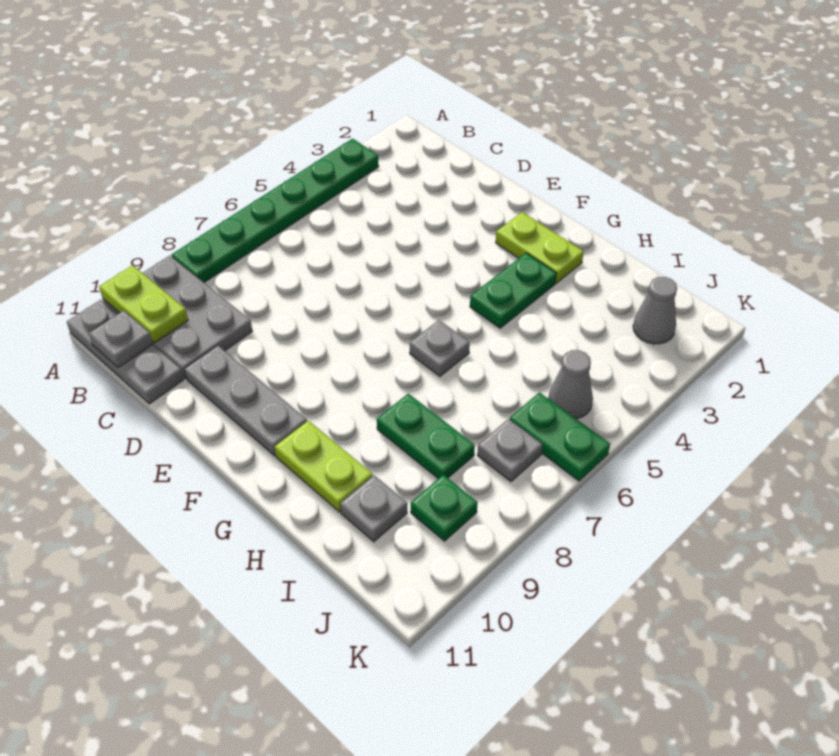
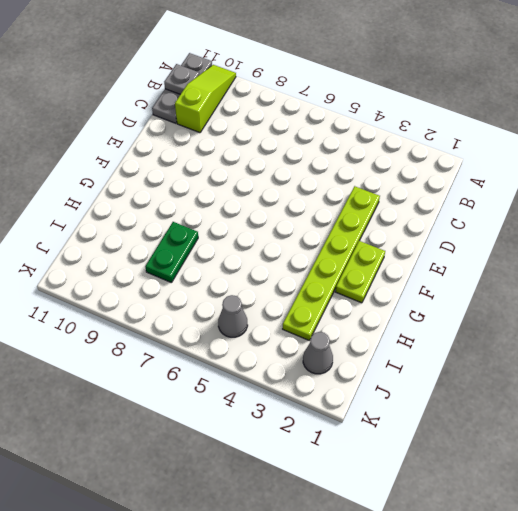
lime slope A10:C10 level 1 top C -> grey plate A9:C10 level 1
lime plate D3:I3 level 1 -> green plate G3:G4 level 1
none -> green plate A3:A8 level 1
none -> grey plate D10:F10 level 1
none -> grey plate G6 level 1

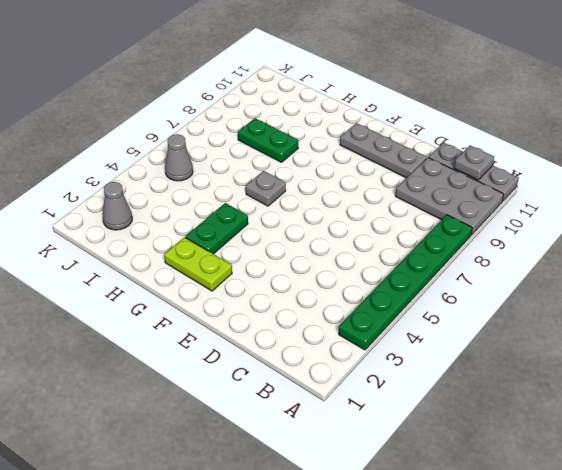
none -> lime plate G10:H10 level 1
none -> grey plate I10 level 1
none -> green plate J6:K6 level 1

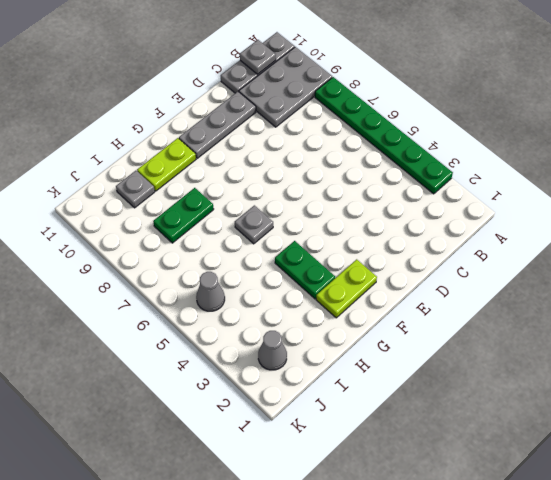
none -> green plate J6:K6 level 1
none -> grey plate J7 level 1
none -> green plate J9 level 1

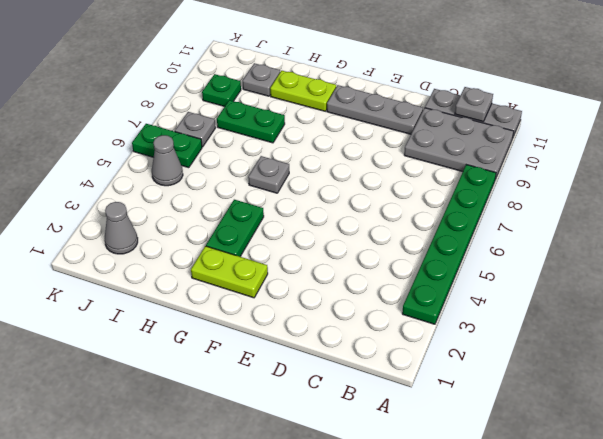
none -> lime plate A10:B10 level 2

